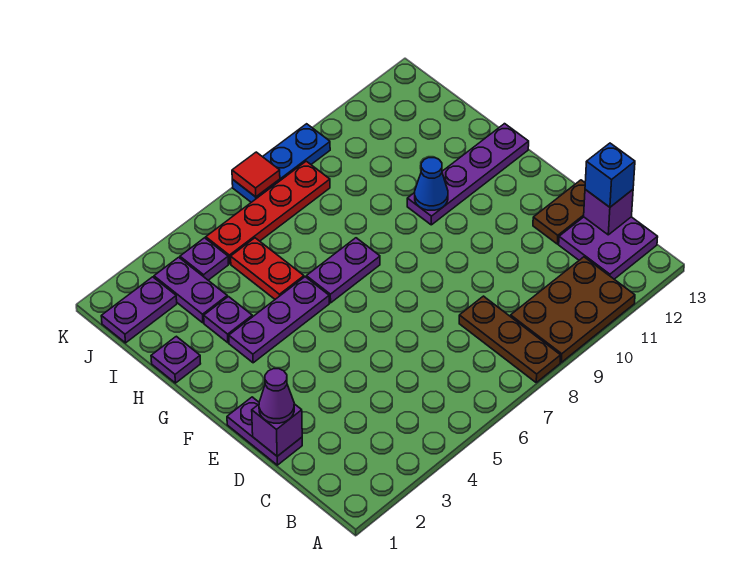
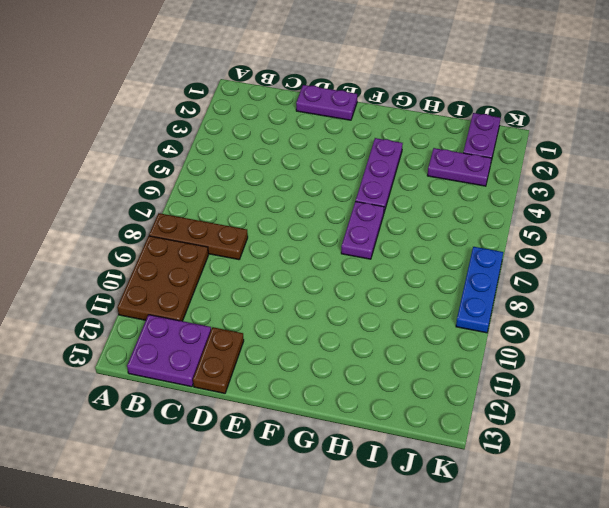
none -> purple plate G10:G13 level 1
none -> purple plate H1 level 1
none -> purple plate H3 level 1

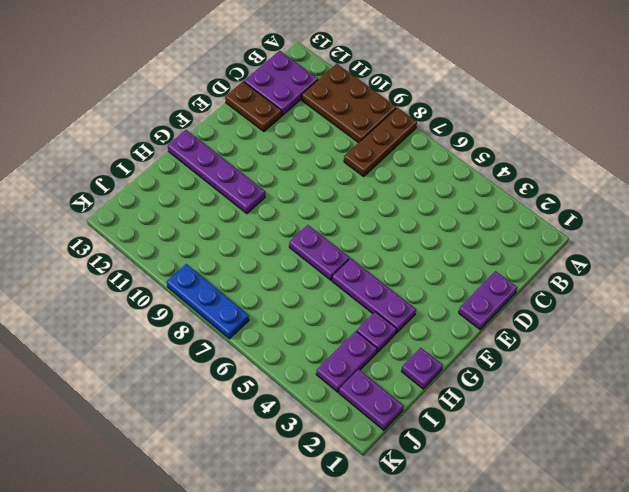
none -> red plate H5:I5 level 1
none -> purple plate J4 level 1
none -> red plate J5:J8 level 1

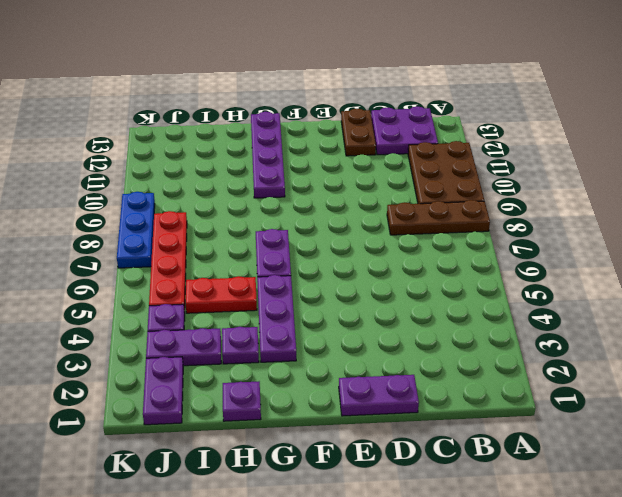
none -> purple brick C13 level 2
none -> purple brick D1 level 2
none -> blue cone G10 level 2

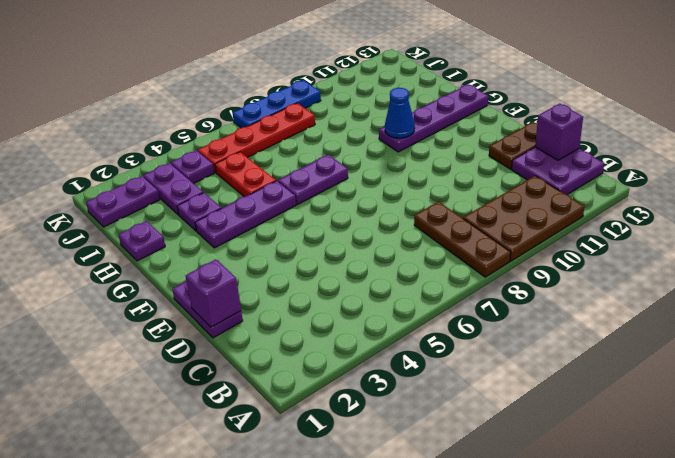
none -> red tile K7 level 2
none -> blue brick C13 level 3
none -> purple cone D1 level 3

